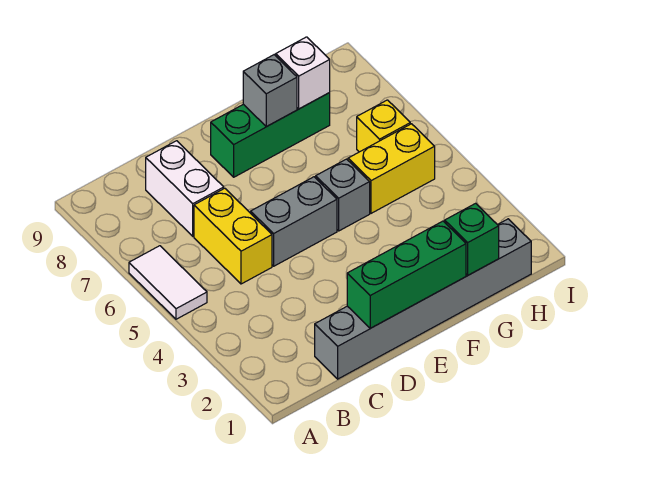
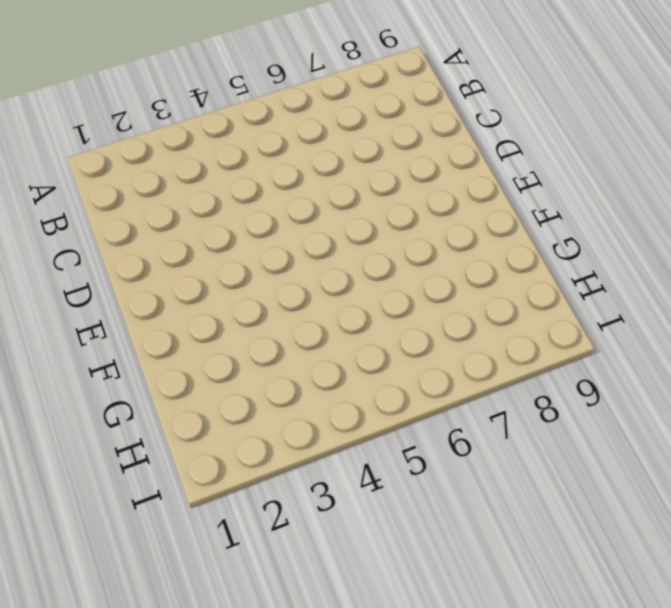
none -> white tile A5:A6 level 1
none -> grey brick C1:H1 level 1
none -> yellow brick C5:C6 level 1

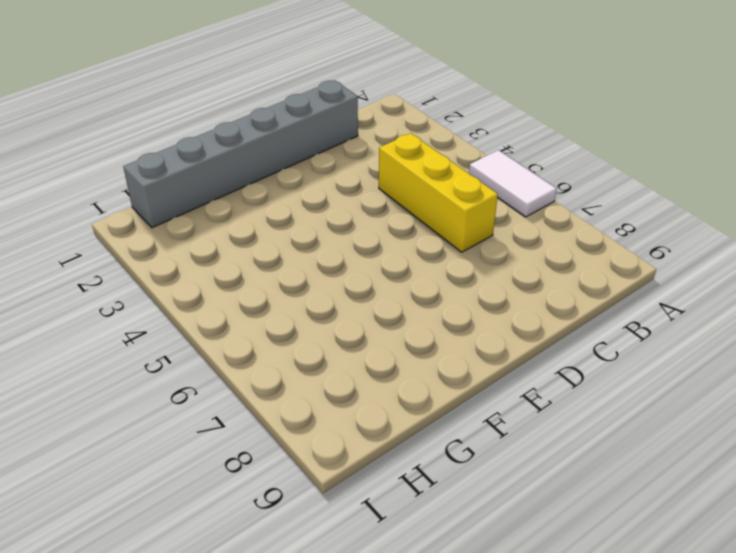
yellow brick C4:C6 level 1 -> yellow brick C5:C6 level 1
none -> white brick C7:C8 level 1
none -> grey brick D5:E5 level 1
none -> green brick E8:G8 level 1

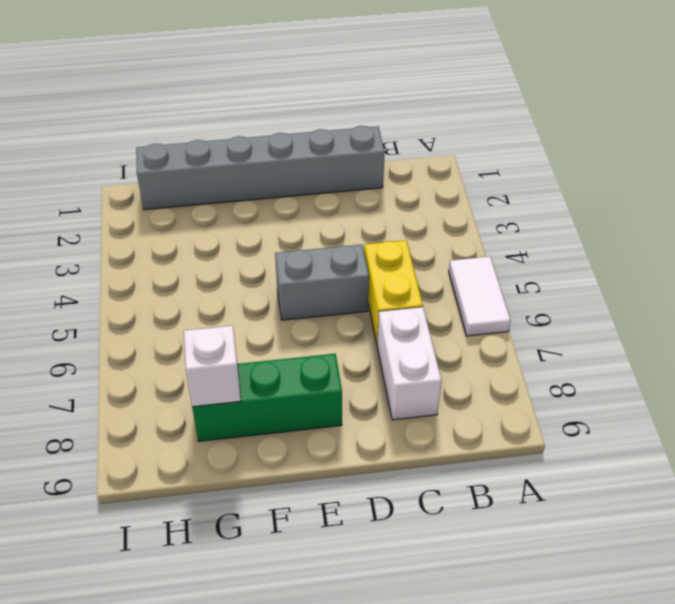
none -> grey brick F5 level 1
none -> yellow brick G5:H5 level 1
none -> yellow brick H6 level 1

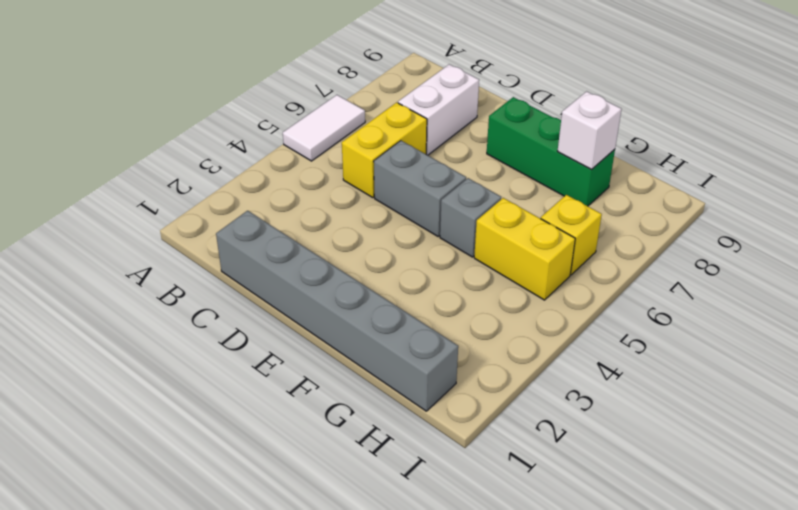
none -> green brick D1:F1 level 2
none -> grey brick F8 level 2
none -> green brick G1 level 2

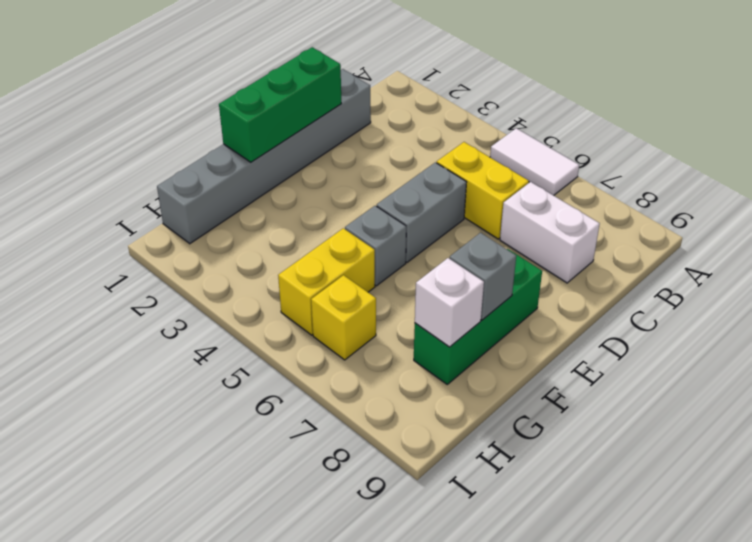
none -> green brick G1 level 2

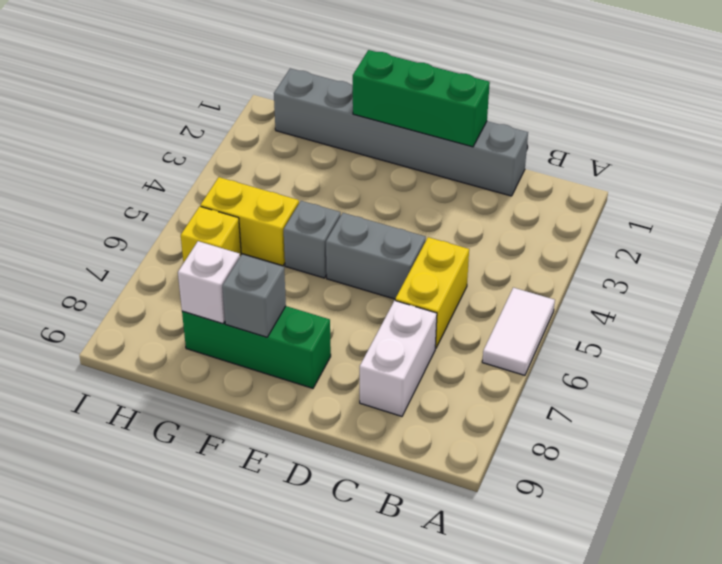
none -> green brick G1 level 2

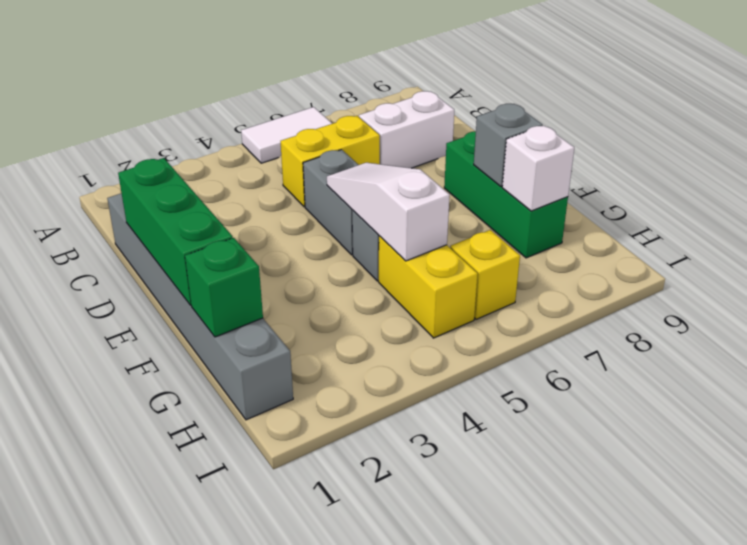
white slope E5:G5 level 2 top G -> none

